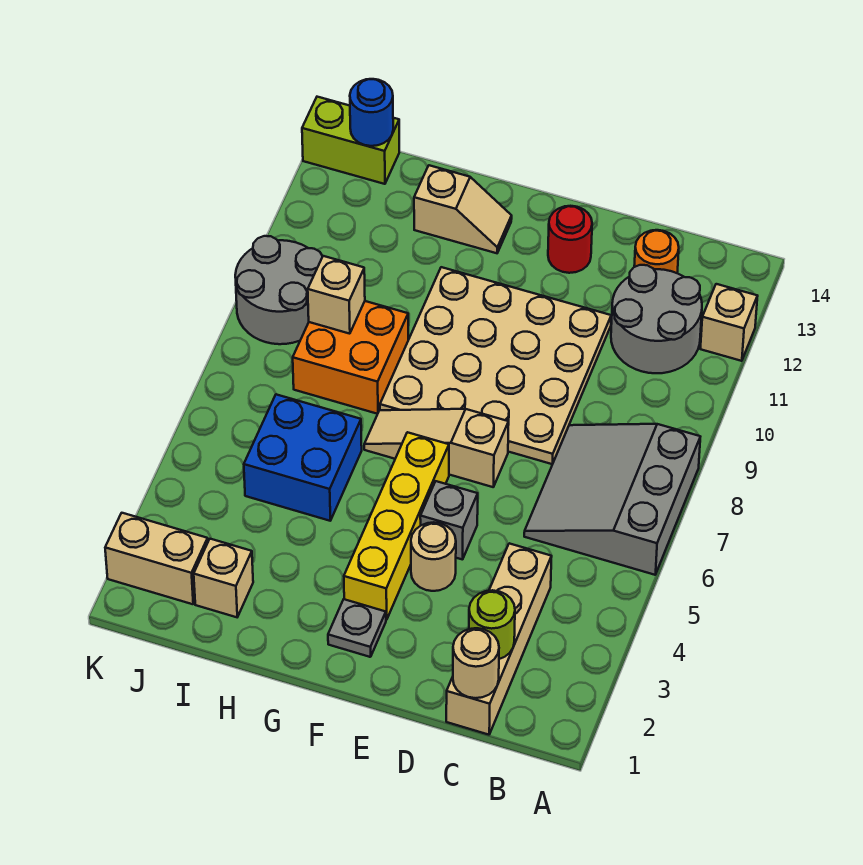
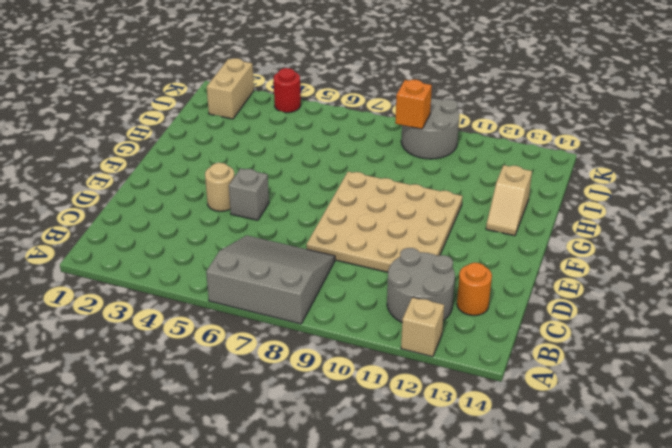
orange brick J9 level 2 -> none
red round brick K4 level 1 -> red round brick E13 level 1
none -> tan brick C1:C4 level 1
none -> tan slope E7:G7 level 1 top E
none -> grey plate F2 level 1

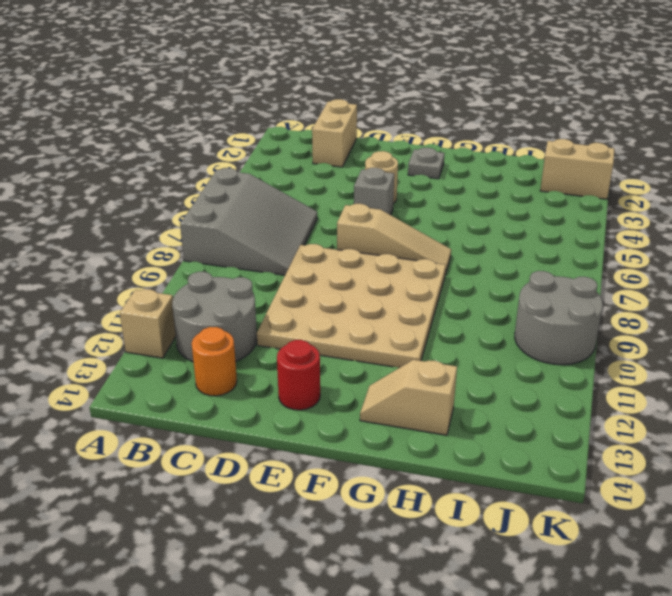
tan brick C1:C2 level 1 -> tan brick C1:C4 level 1
none -> yellow brick F3:F6 level 1
none -> blue brick H5:I6 level 1
none -> orange brick H8:I9 level 1

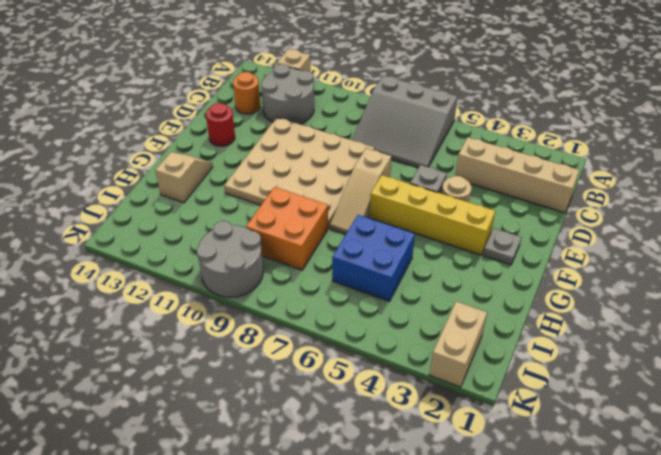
none -> tan brick I2 level 1
none -> lime brick J14:K14 level 1
none -> tan round brick C1 level 2

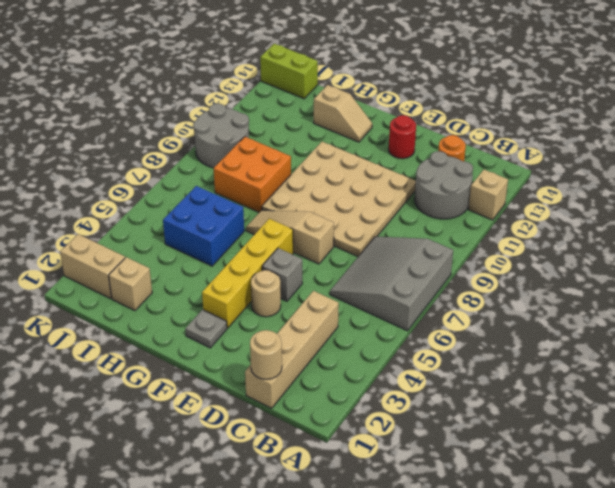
none -> lime round brick C2 level 2
none -> tan brick I9 level 2
none -> blue round brick J14 level 2

